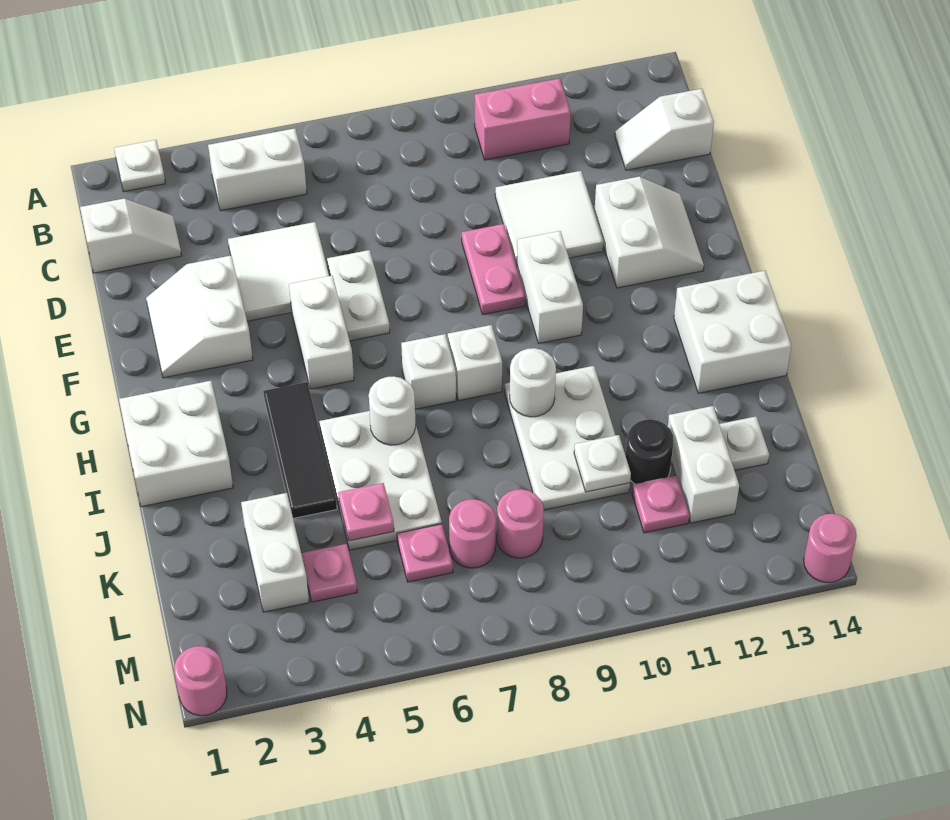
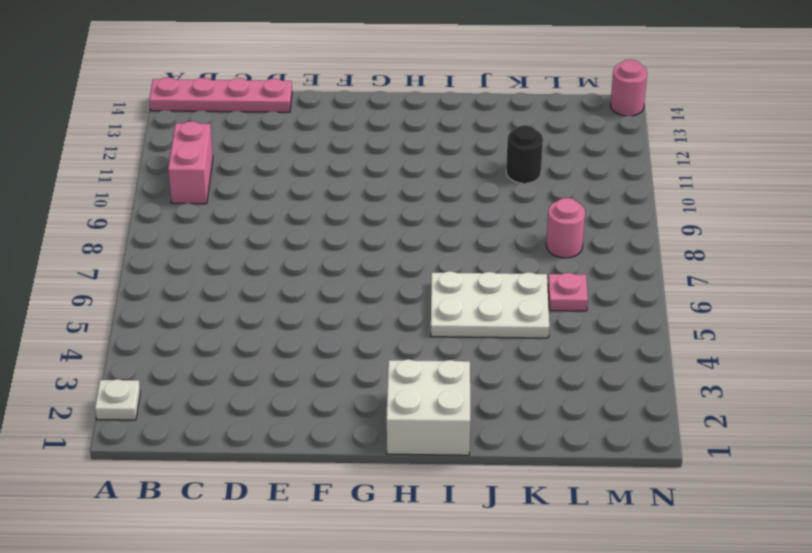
pink plate A14:D14 level 1 -> white slope C13:C14 level 1 top 14
none -> white brick B4:B5 level 1
none -> white slope C1:C2 level 1 top 1
none -> white tile D4:E5 level 1
none -> white tile D10:E11 level 1

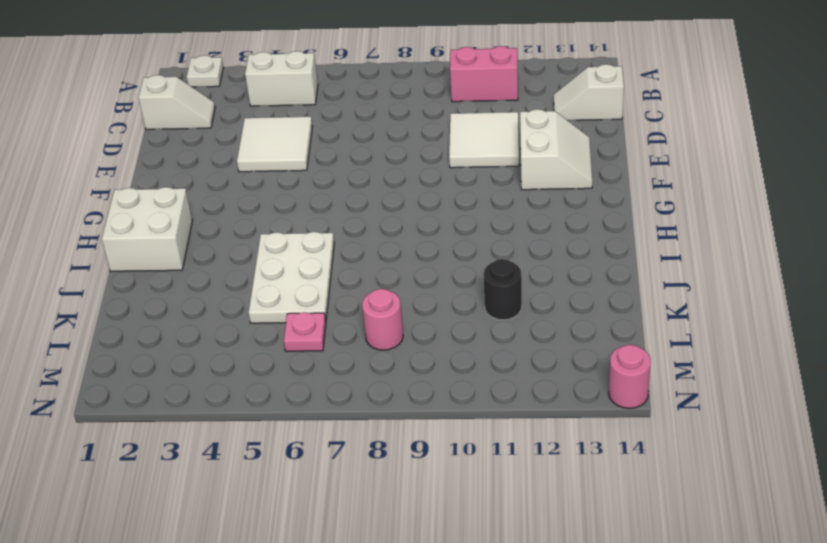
none -> white slope E2:F3 level 1 top 3
none -> white plate E6:F6 level 1
none -> pink plate E9:F9 level 1
none -> white brick F5:G5 level 1

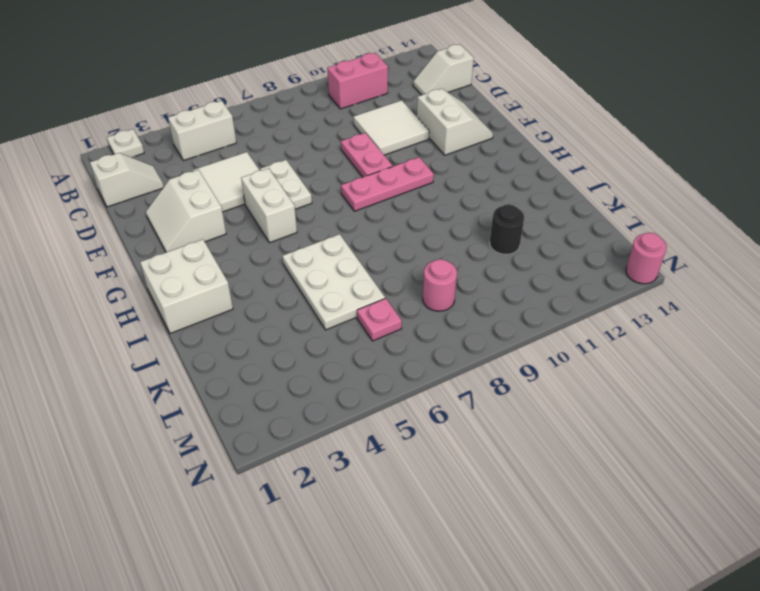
pink plate G8:G10 level 1 -> white brick F10:G10 level 1
none -> black tile H4:J4 level 1
none -> white brick H7 level 1
none -> white brick H8 level 1
none -> white brick H13:I14 level 1

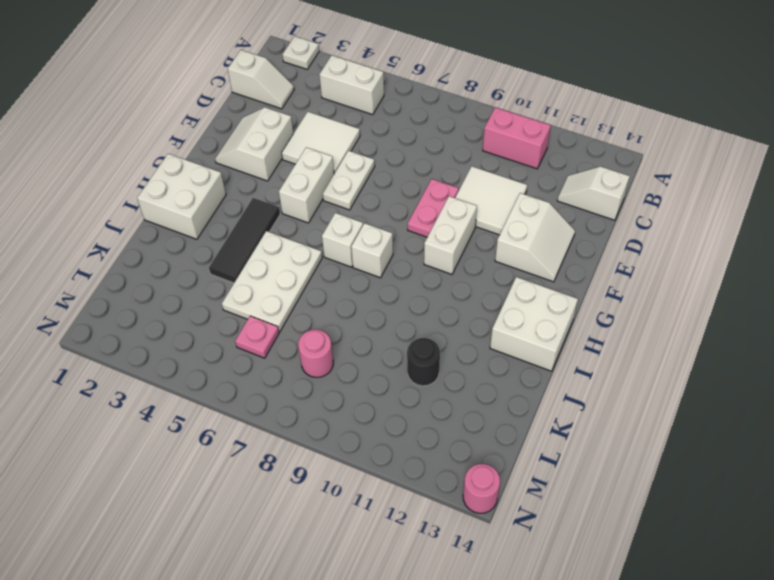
none -> white plate I9:K10 level 1
none -> white brick K3:L3 level 1
none -> white brick K12:L12 level 1
none -> white plate K13 level 1

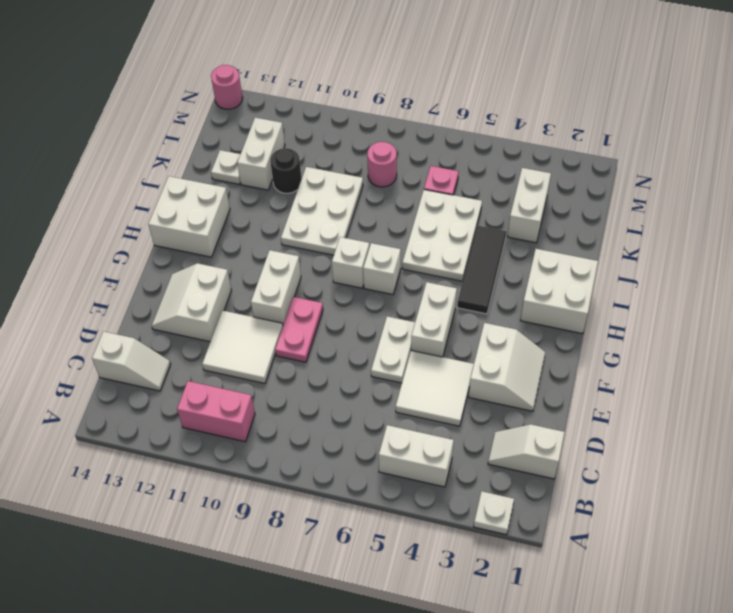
none -> pink plate L4 level 1
none -> pink round brick L7 level 1
none -> pink plate L11 level 1
none -> pink round brick N1 level 1

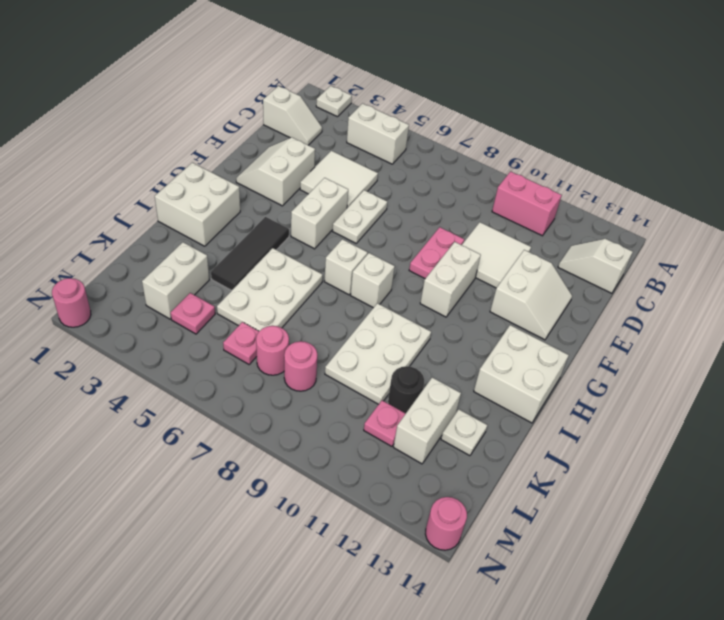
none -> white round brick I6 level 2
none -> white round brick I9 level 2
none -> pink plate K5 level 2
none -> white plate K10 level 2

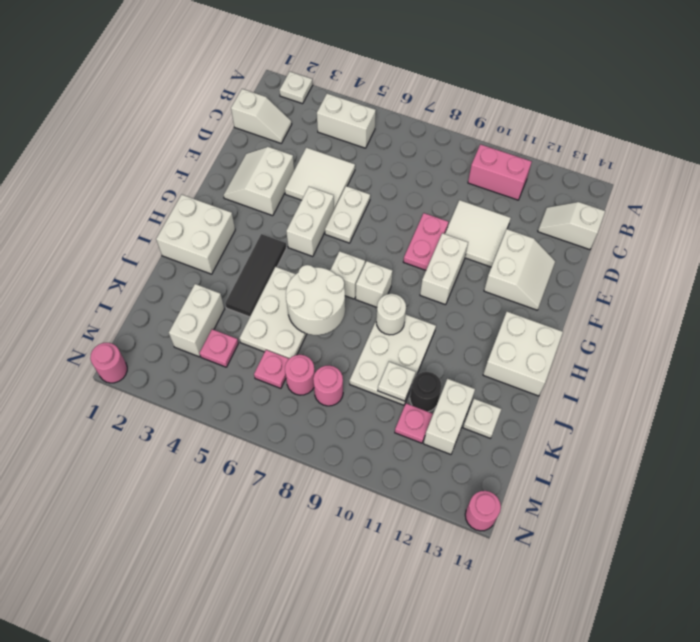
white round brick I6:J7 level 2 -> white round brick I6 level 2
none -> pink plate K5 level 2

